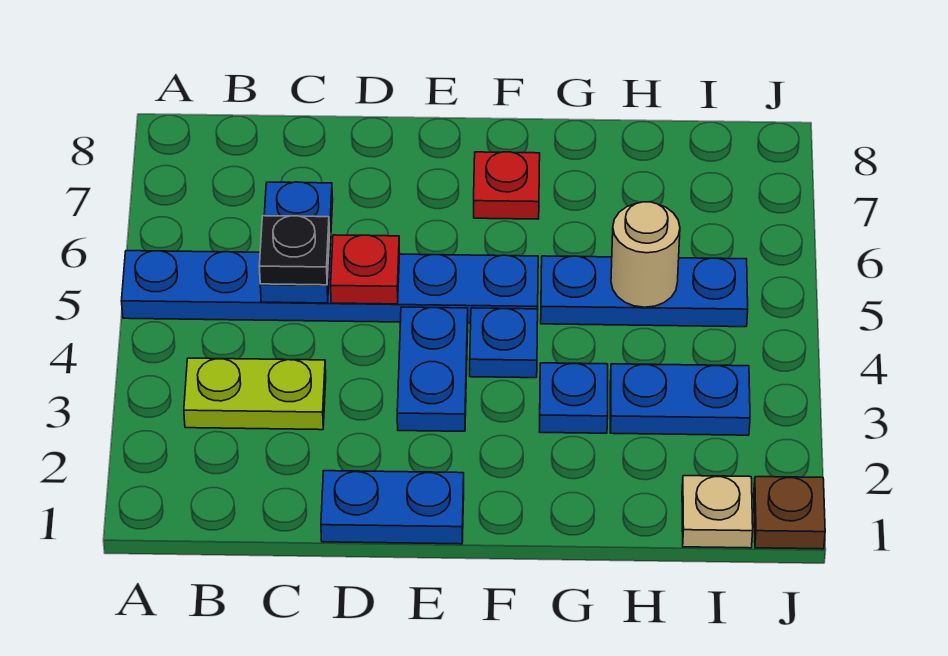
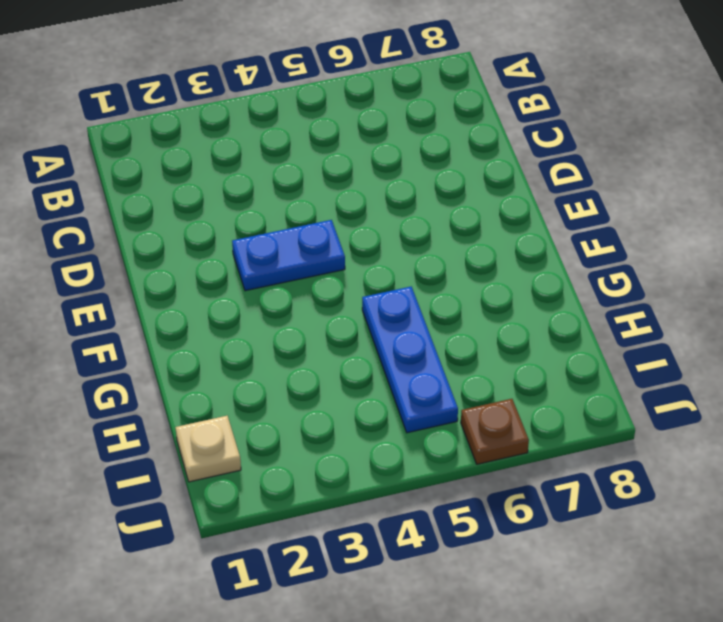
brown plate J6 level 1 -> brown plate J1 level 1
none -> blue plate A5:F5 level 1
none -> lime plate B3:C3 level 1
none -> blue plate D1:E1 level 1

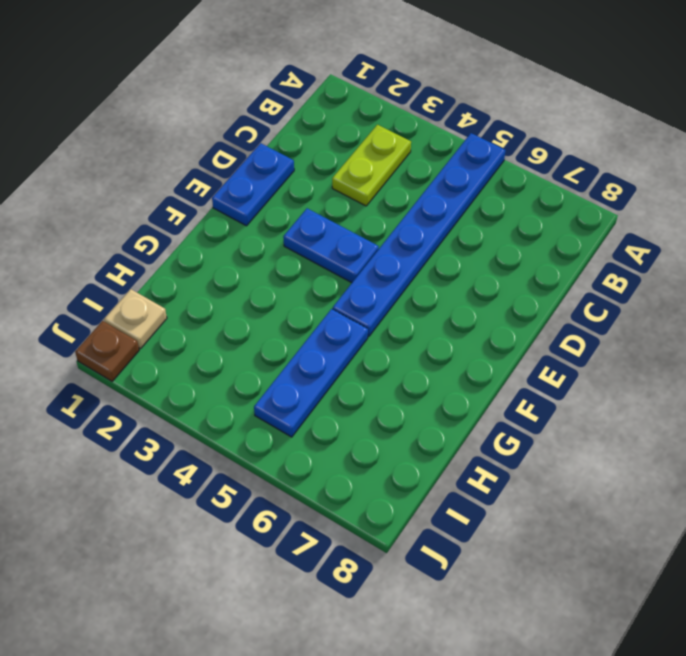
none -> blue plate F4 level 1
none -> red plate F7 level 1
none -> blue plate G3 level 1

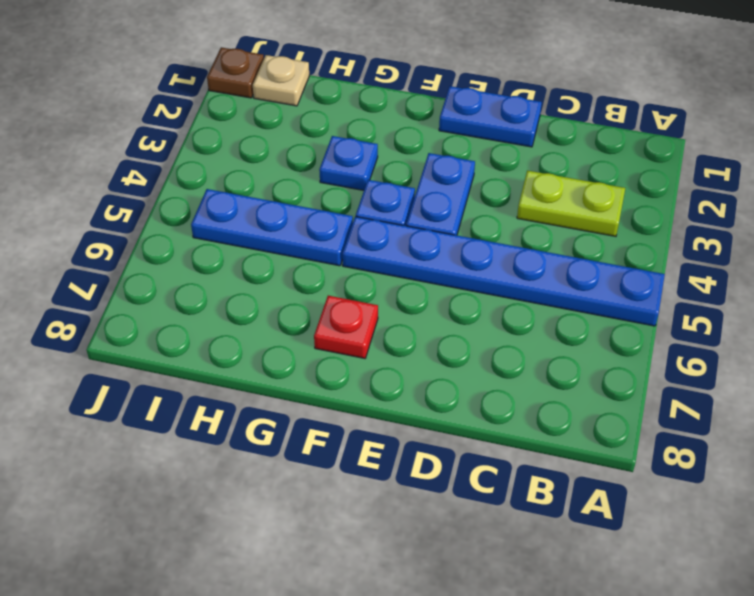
none -> blue plate H3:I3 level 1
none -> blue plate C5:C6 level 2
none -> red plate D5 level 2

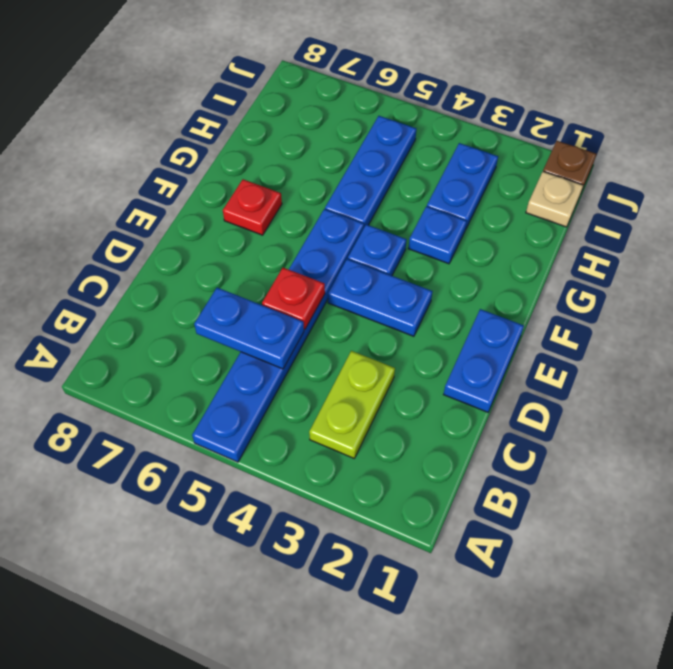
none -> tan round brick H5 level 2
none -> black plate C5 level 3

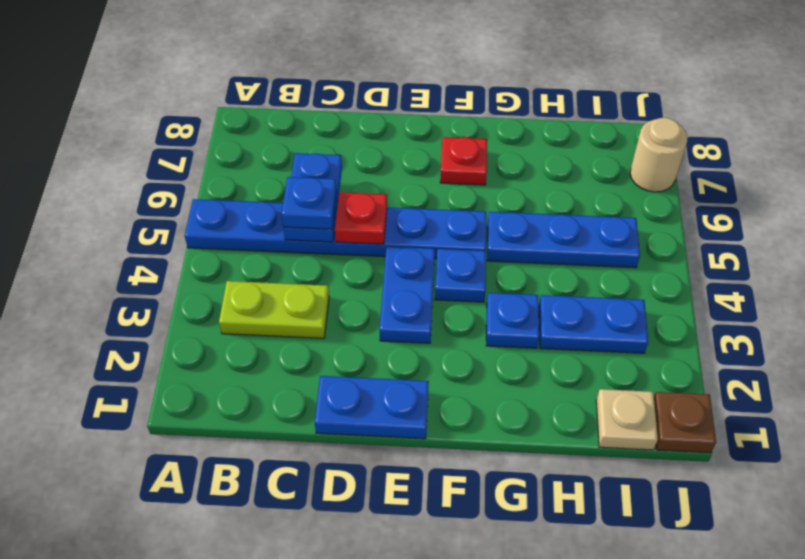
blue plate C5 level 3 -> black plate C5 level 3
tan round brick J7 level 1 -> tan round brick H5 level 2

